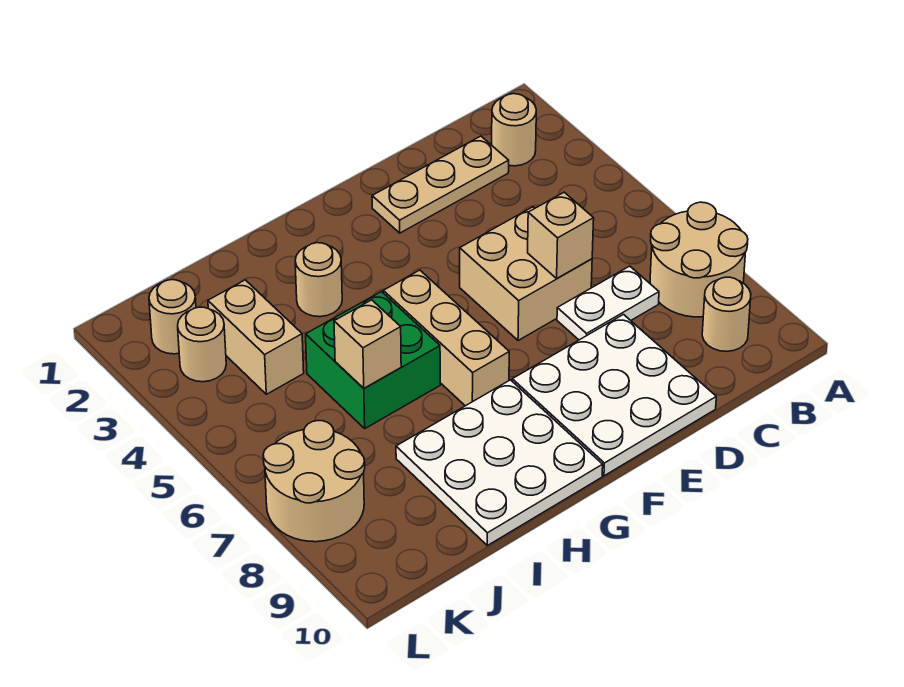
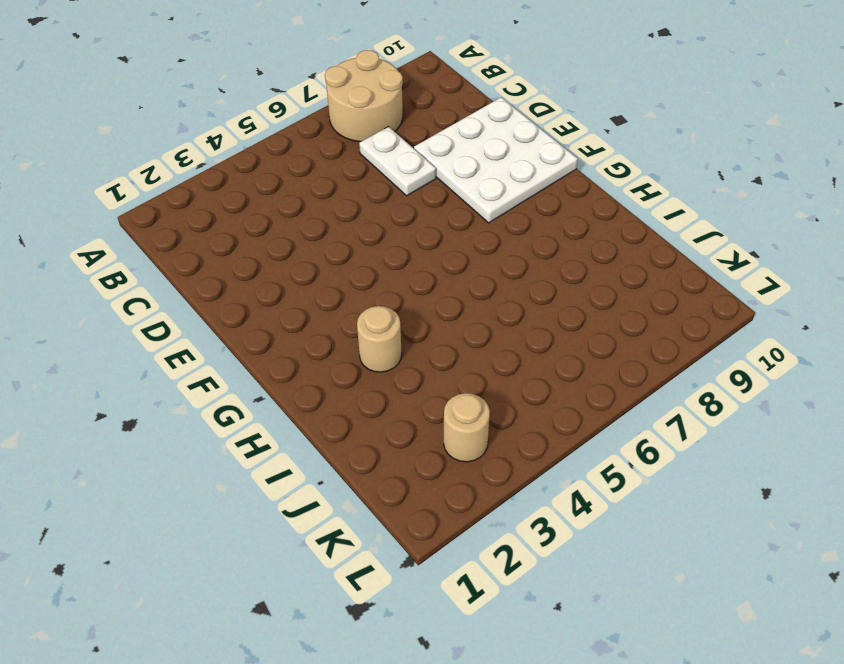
none -> tan round brick B2 level 1
none -> tan round brick B9 level 1
none -> tan plate C2:E2 level 1

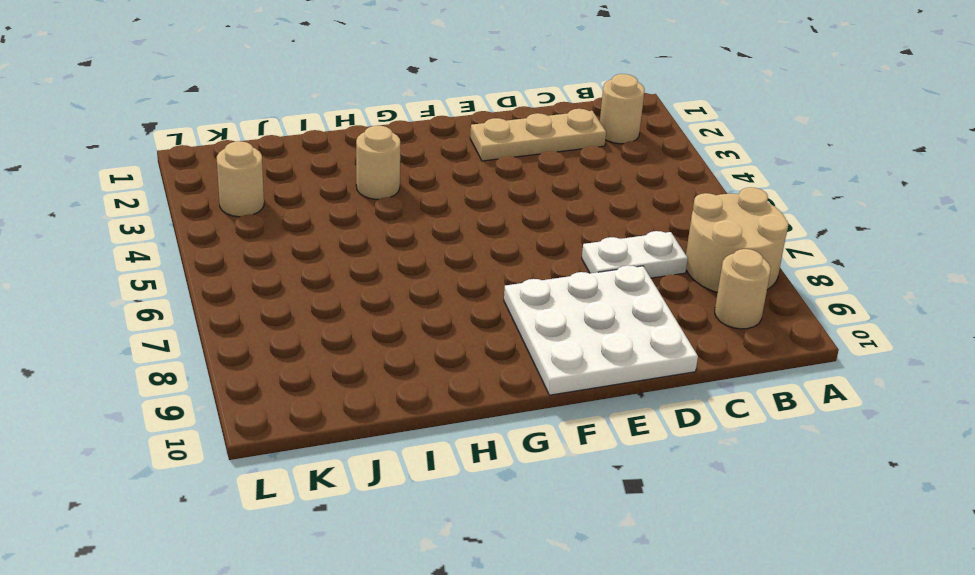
none -> tan brick D5:E6 level 1
none -> tan brick G5:G7 level 1
none -> white plate G8:I10 level 1

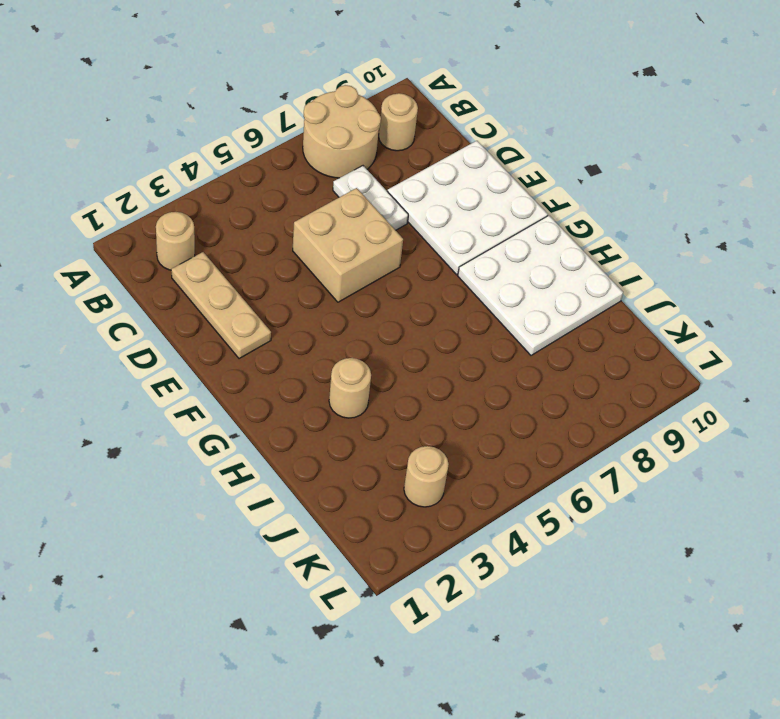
none -> tan brick G5:G7 level 1
none -> green brick H5:I6 level 1
none -> tan brick J3:J4 level 1

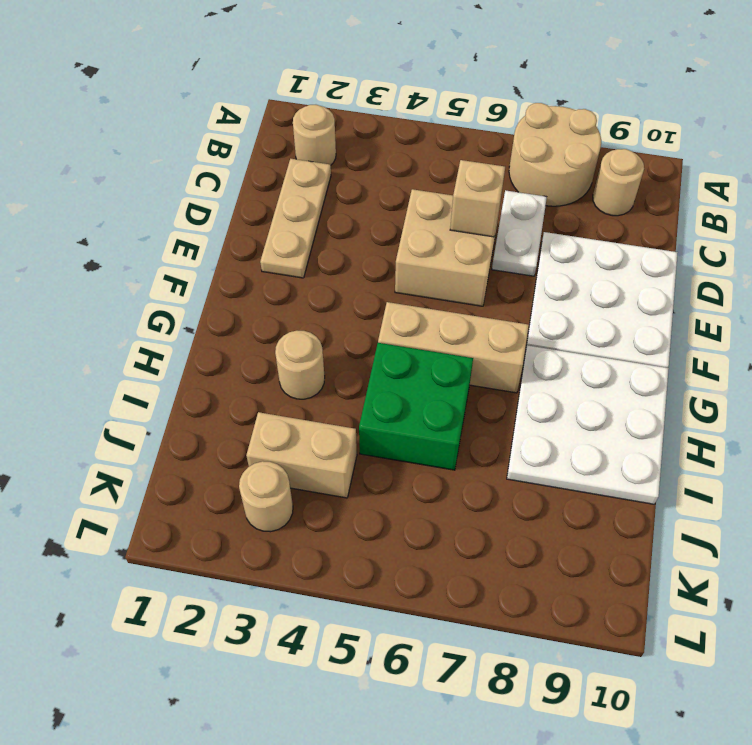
none -> tan round brick K2 level 1
none -> tan round brick K7:L8 level 1
none -> tan brick I6 level 2

